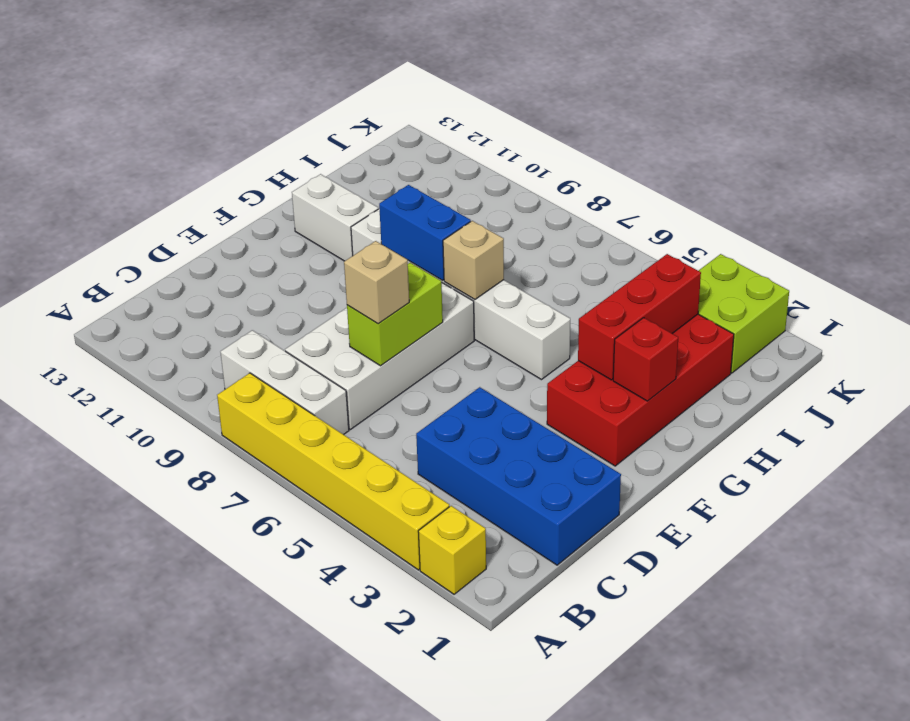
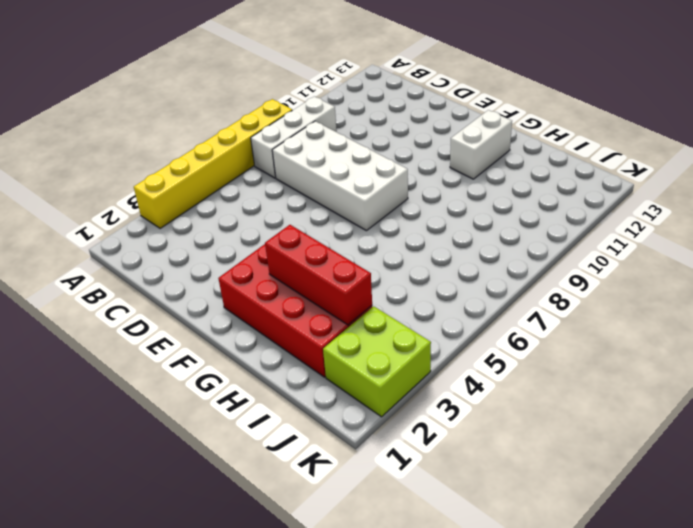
none -> yellow brick A2 level 1
none -> blue brick C1:D4 level 1
none -> white brick G5:G10 level 1

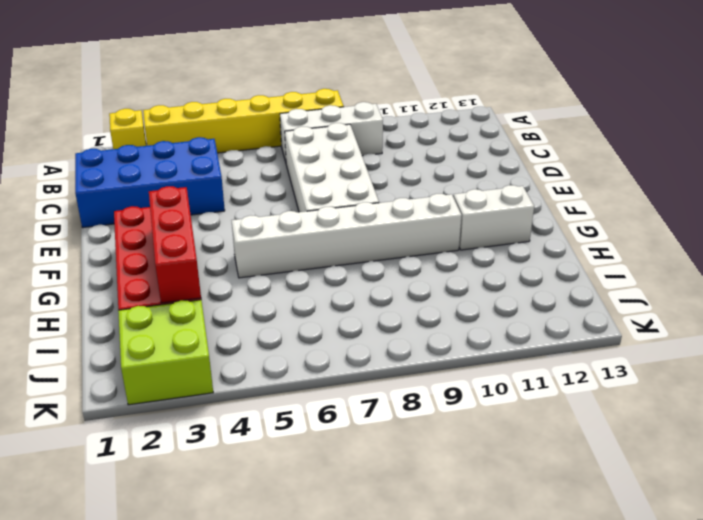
none -> lime brick D7:E7 level 2
none -> red brick G2 level 2
none -> tan brick G7 level 2

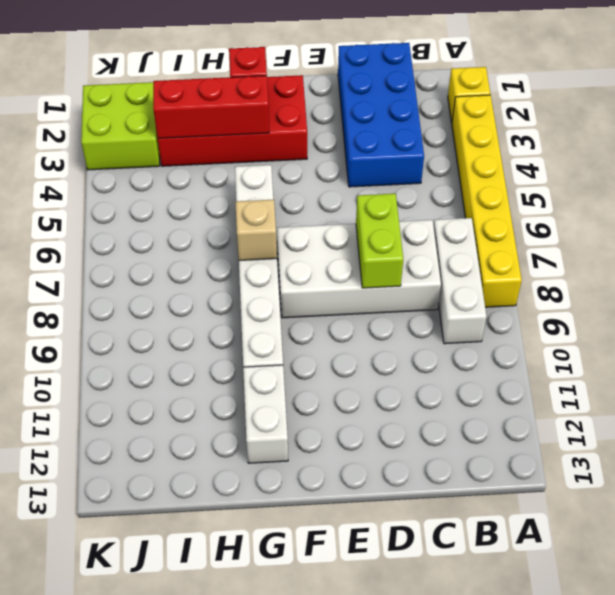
lime brick D7:D8 level 2 -> lime brick D7:E7 level 2
none -> blue brick G8:G9 level 2
none -> tan brick D7 level 3

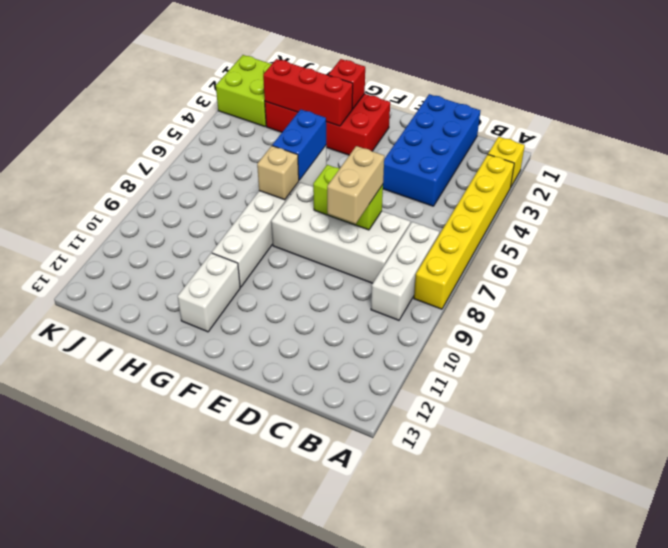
tan brick D7:D8 level 3 -> tan brick D7 level 3
blue brick G5:G6 level 2 -> blue brick G8:G9 level 2

